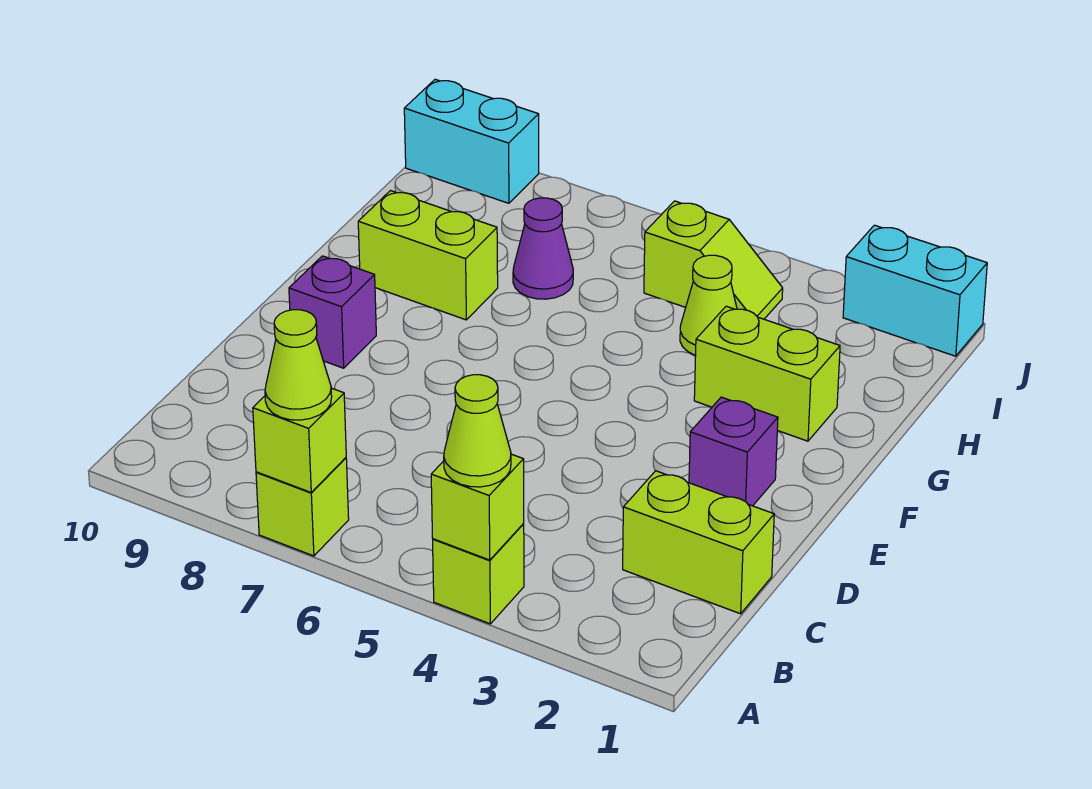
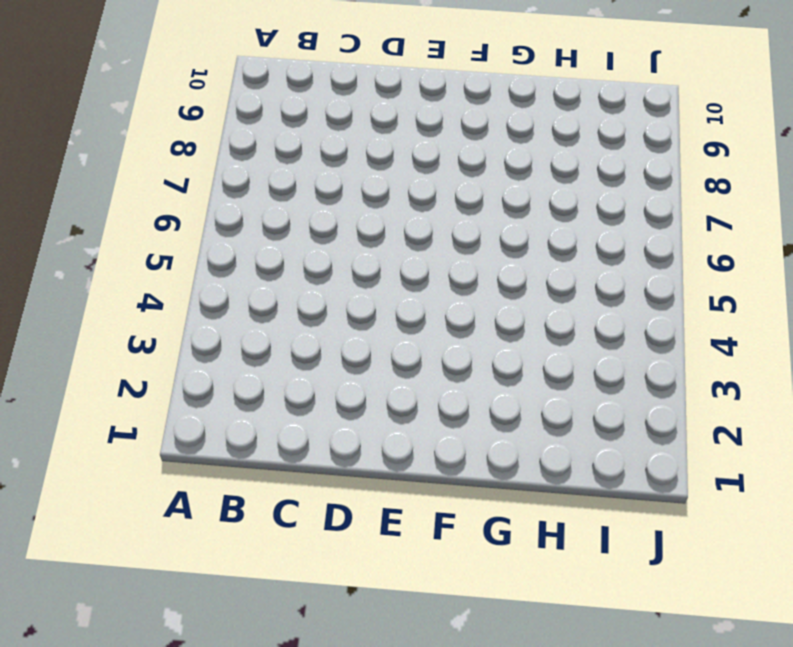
none -> lime brick A4 level 1
none -> lime brick A7 level 1
none -> lime brick C1:C2 level 1

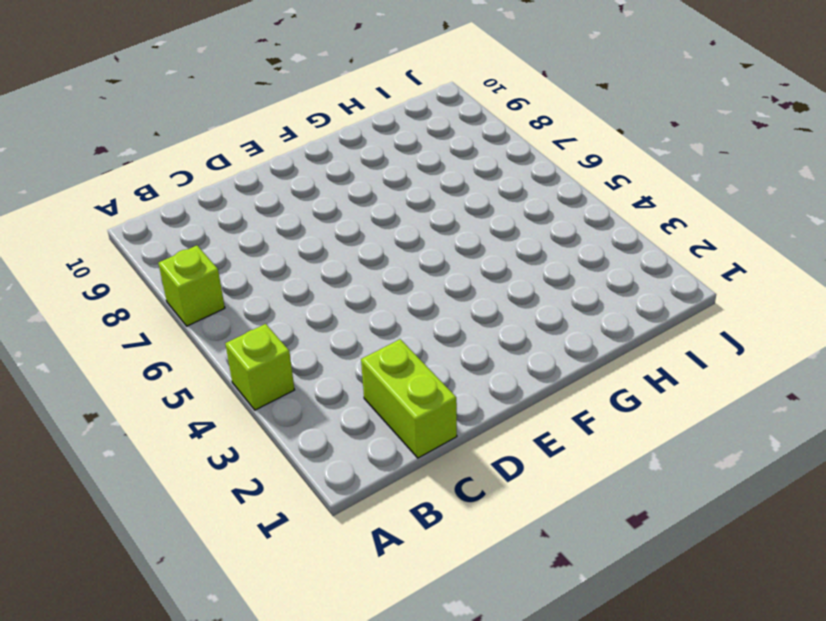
none -> purple brick E2 level 1
none -> purple brick E9 level 1
none -> lime brick G2:G3 level 1

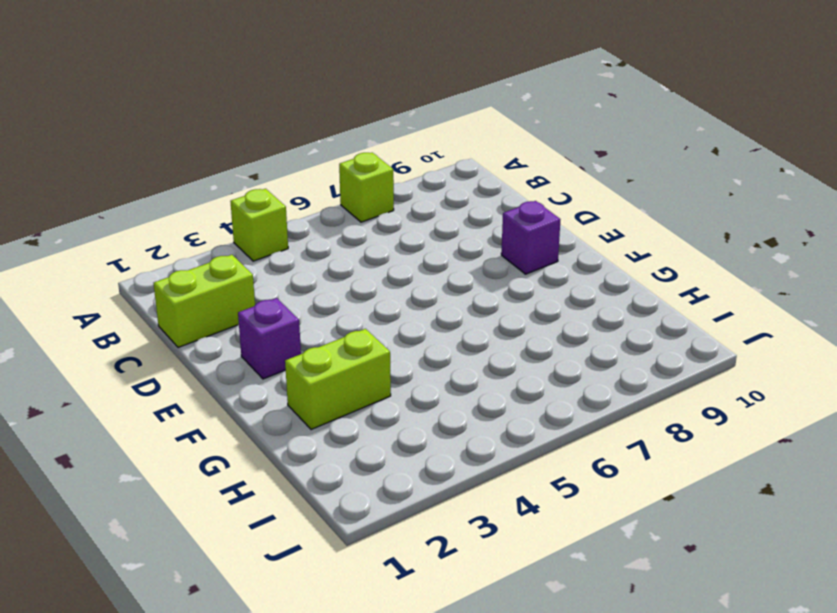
none -> lime brick G8:G9 level 1
none -> lime cone H4 level 1
none -> purple cone H7 level 1

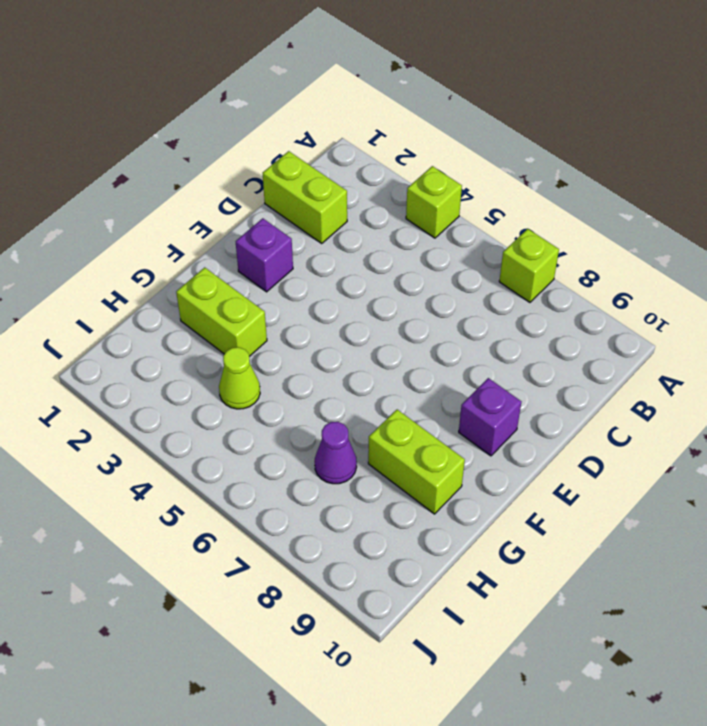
none -> lime slope I4:I5 level 1 top 5
none -> cyan brick J1:J2 level 1
none -> cyan brick J9:J10 level 1

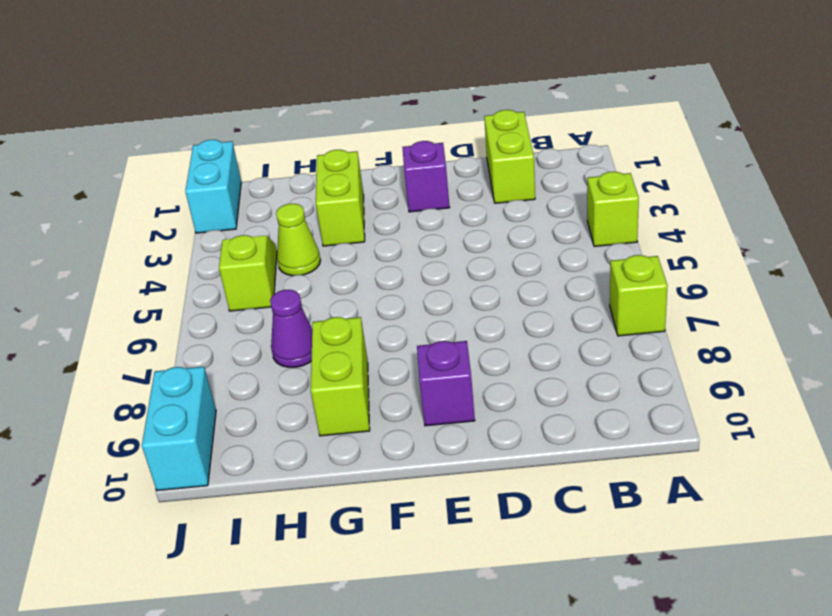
none -> lime brick A4 level 2
none -> lime brick A7 level 2
none -> lime cone A4 level 3

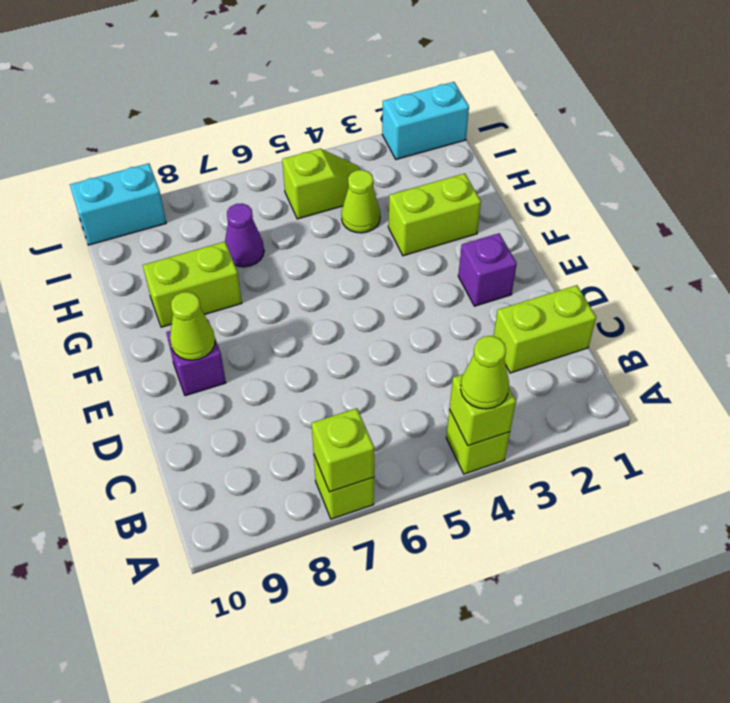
lime cone E9 level 2 -> lime cone A7 level 3

